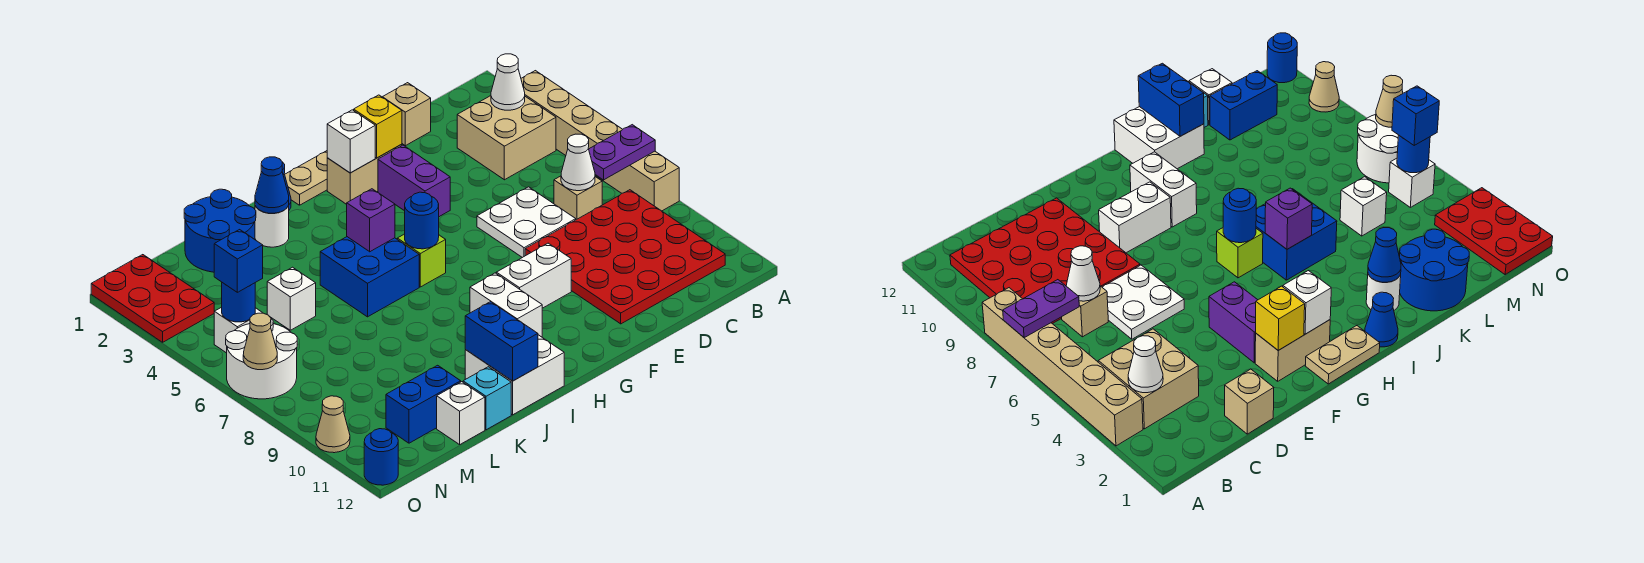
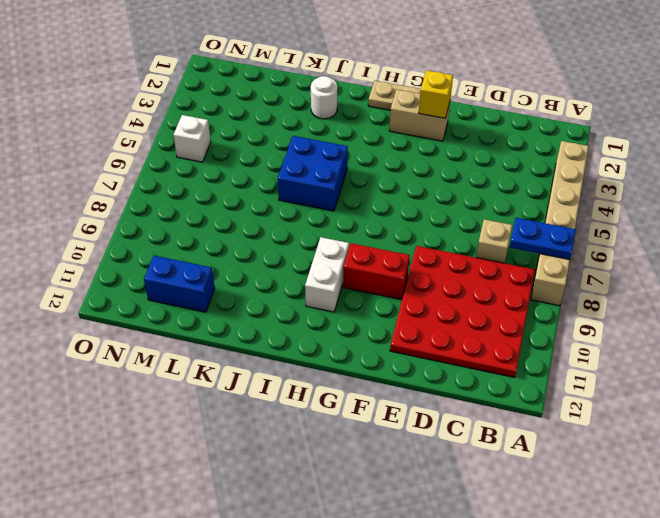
blue plate A7:B7 level 2 -> purple plate A7:B7 level 2
red brick F9:G9 level 1 -> white brick F9:G9 level 1
none -> tan brick B3:C4 level 1
none -> tan brick D1 level 1
none -> white plate D6:E7 level 1
none -> purple brick F3:F4 level 1

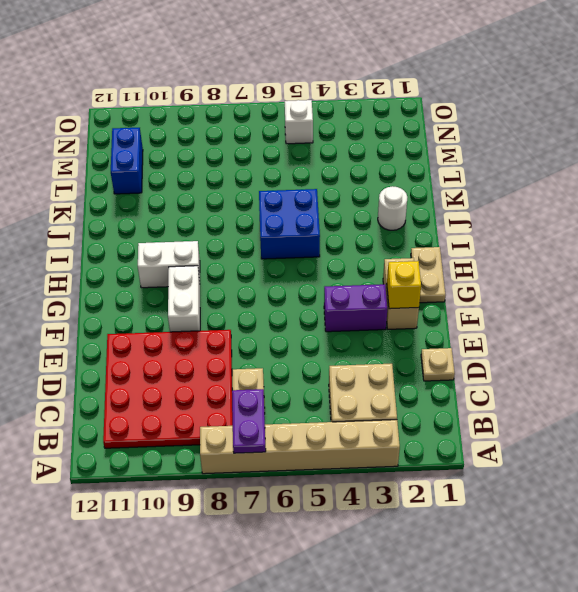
tan plate D1 level 1 -> tan brick D1 level 1
none -> white plate D6:E7 level 1
none -> lime brick H6 level 1
none -> blue cone I1 level 1
none -> white brick I11:J12 level 1

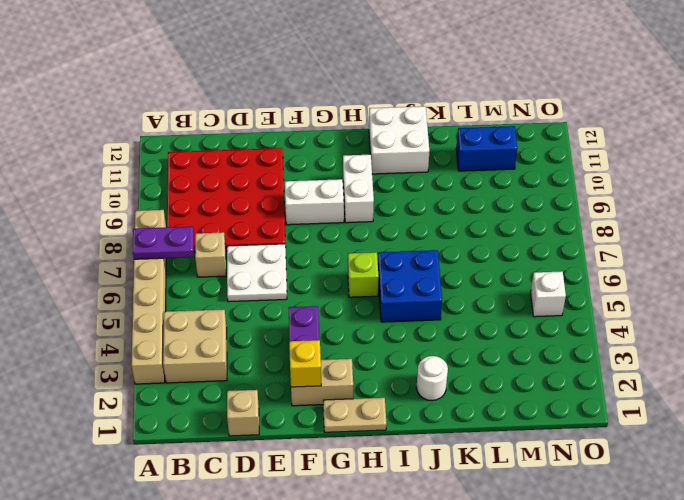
none -> blue cone I1 level 1
none -> blue round brick K1:L2 level 1
none -> cyan brick K12 level 1
none -> white brick L5 level 1

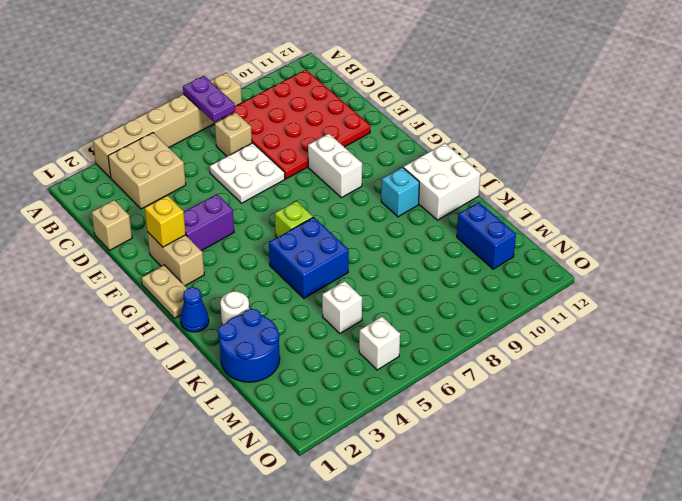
cyan brick I10 level 1 -> cyan brick K12 level 1
none -> white brick H9:H10 level 1
none -> white brick L12 level 1
none -> red plate N1:O3 level 1
none -> white round brick N6:O7 level 1

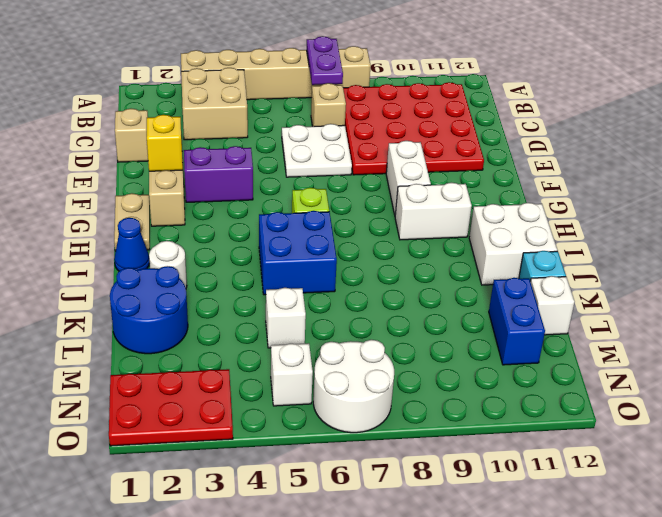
none -> tan cone O10 level 1
none -> blue round brick O12 level 1
none -> white cone B3 level 2
none -> white cone C7 level 2

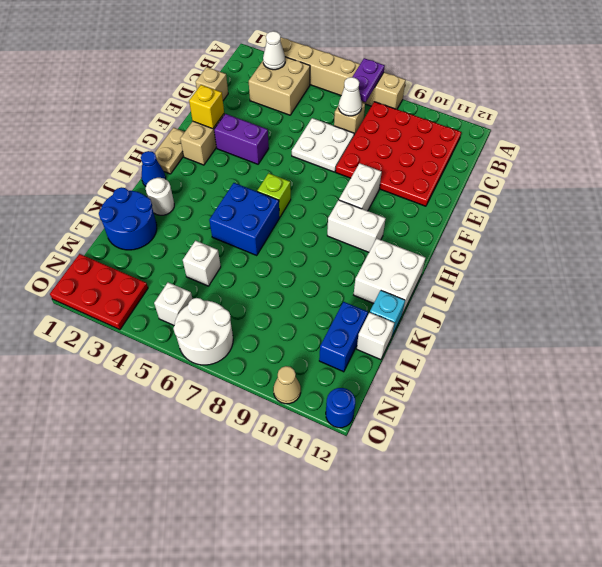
none -> white brick G2 level 2
none -> blue round brick H6 level 2
none -> purple brick I5 level 2
none -> blue cone J2 level 2

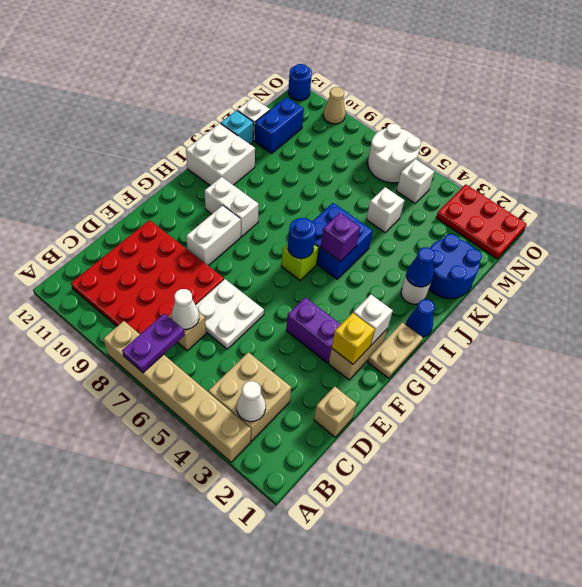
none -> blue brick J11:J12 level 2
none -> blue round brick N5 level 2
none -> tan cone O7 level 2
none -> blue brick N5 level 3

